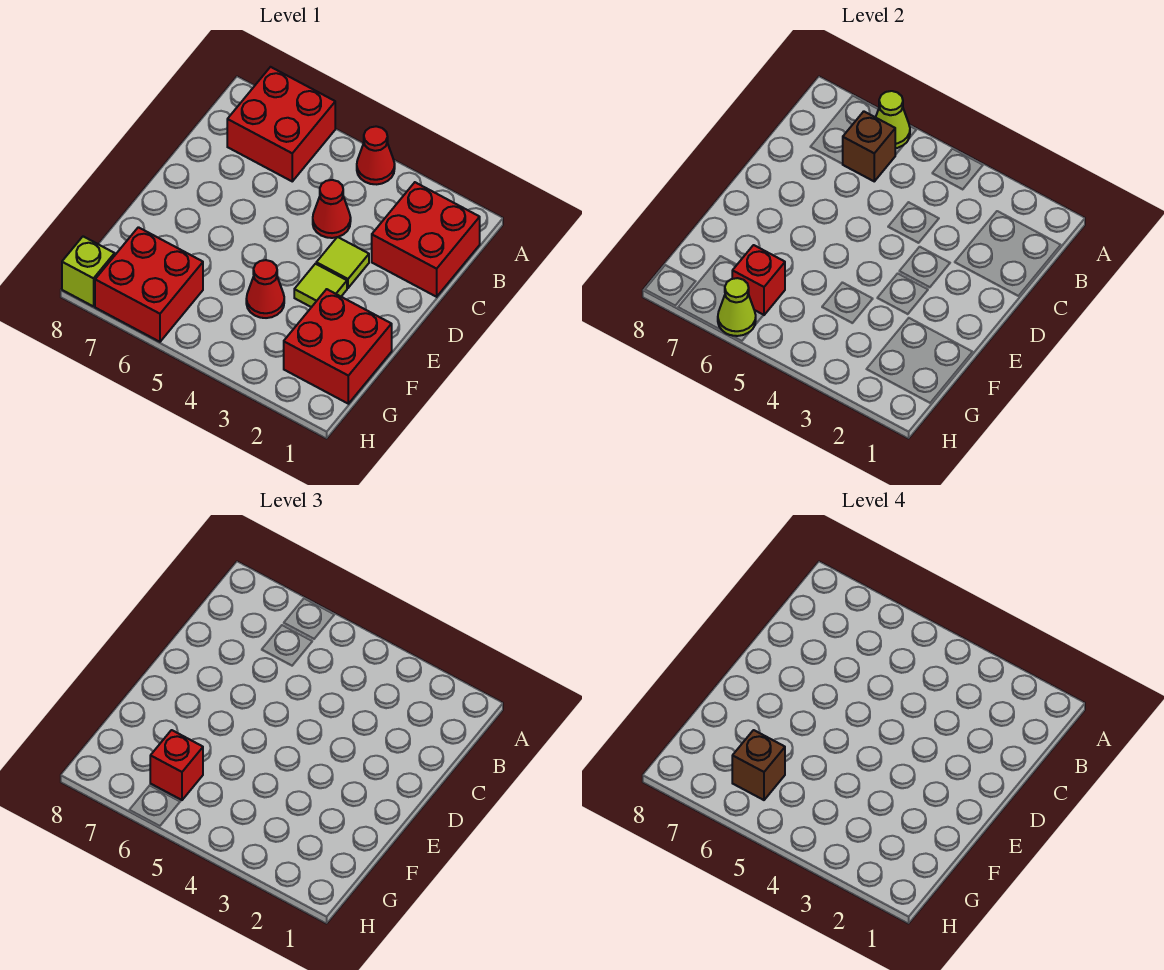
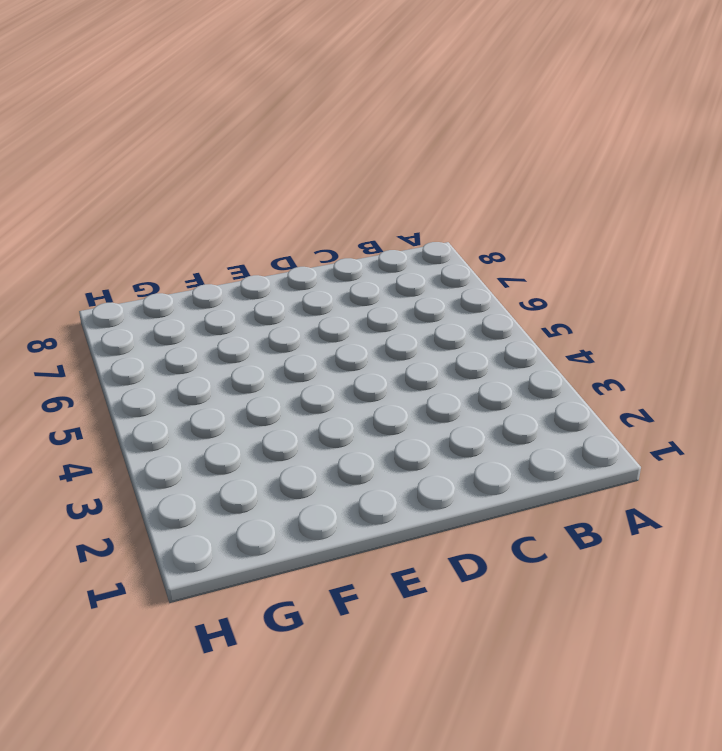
none -> red cone A4 level 1
none -> red brick A6:B7 level 1
none -> red brick B1:C2 level 1

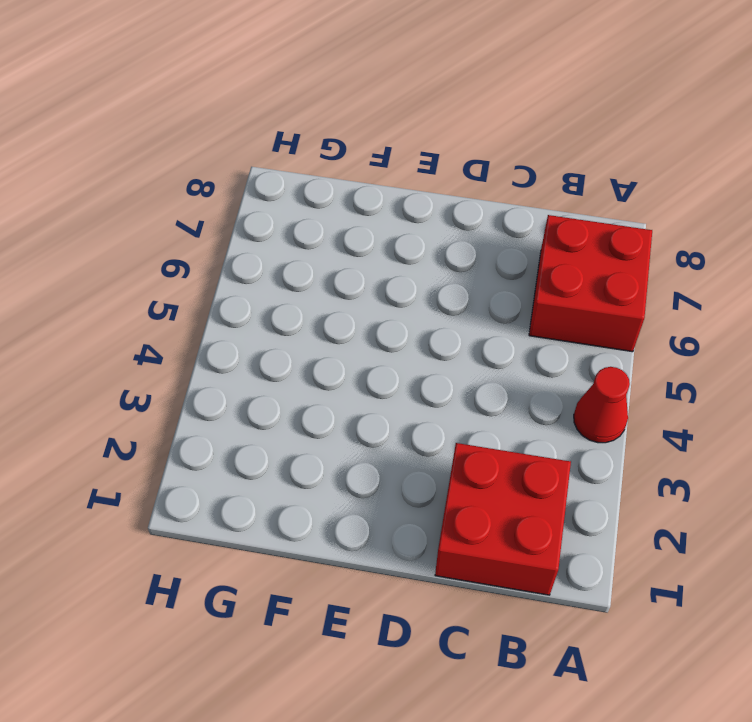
none -> red cone C4 level 1
none -> lime tile D3 level 1
none -> lime tile E3 level 1

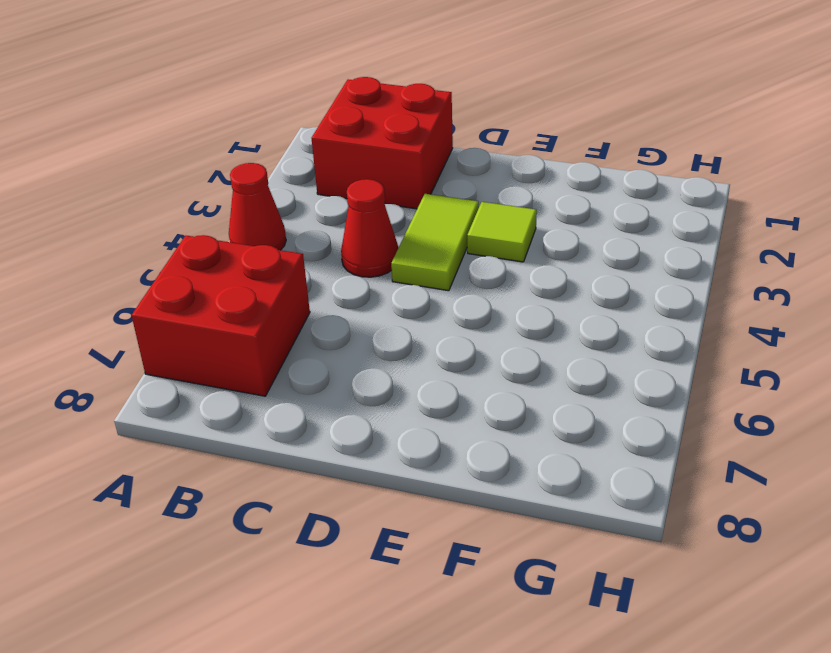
lime tile D3:D4 level 1 -> lime tile D3 level 1
none -> red brick F1:G2 level 1
none -> red cone F4 level 1
none -> red brick G6:H7 level 1

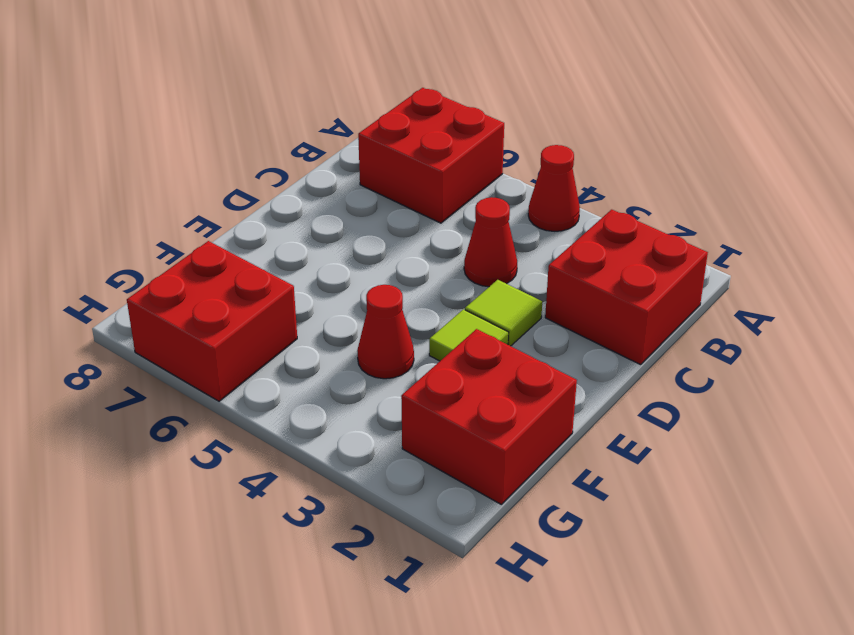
none -> lime brick H8 level 1
none -> lime cone A6 level 2
none -> brown brick B6 level 2

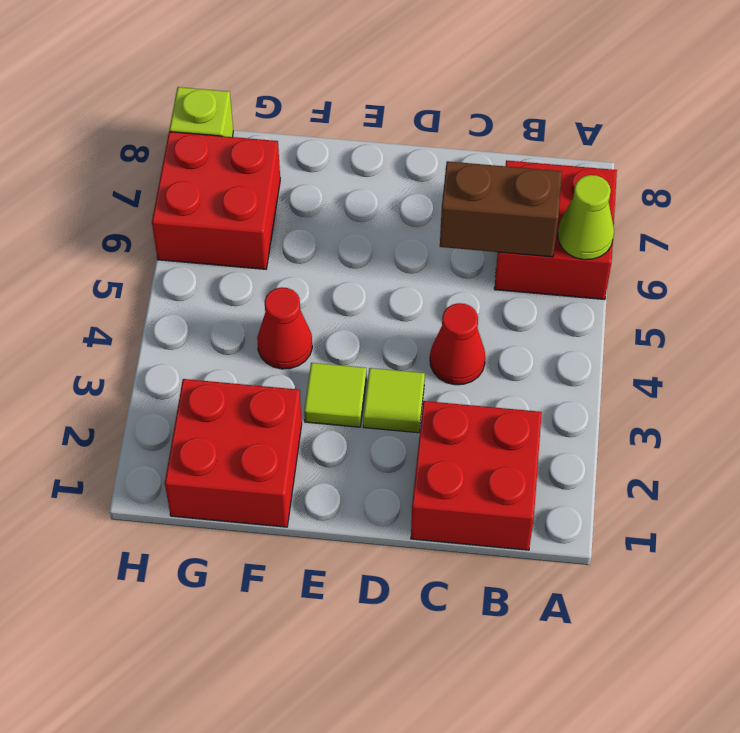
brown brick B6:C6 level 2 -> brown brick B6 level 2
none -> red cone A4 level 1
none -> red brick G6 level 2
none -> lime cone H6 level 2

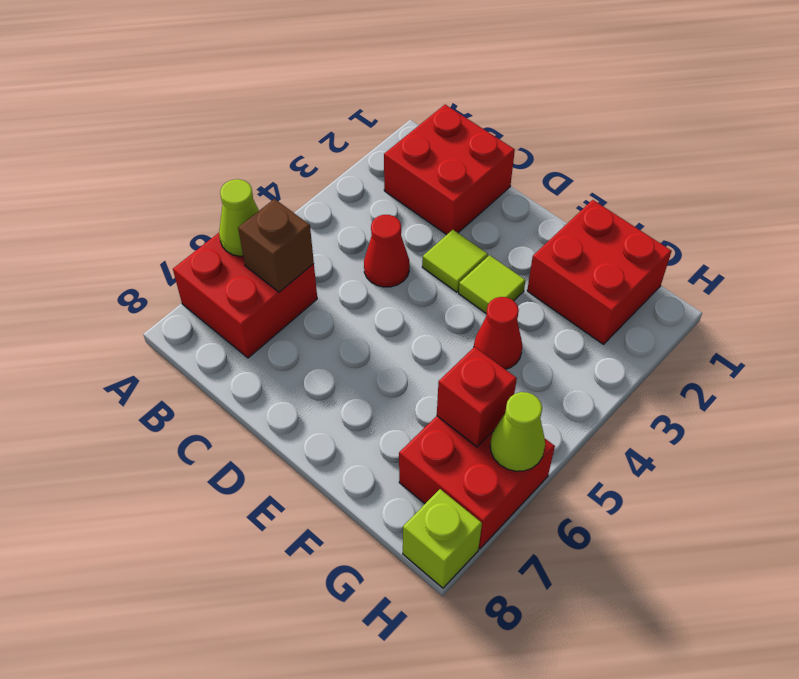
none -> red cone A4 level 1
none -> red brick G6 level 3
none -> brown brick G6 level 4

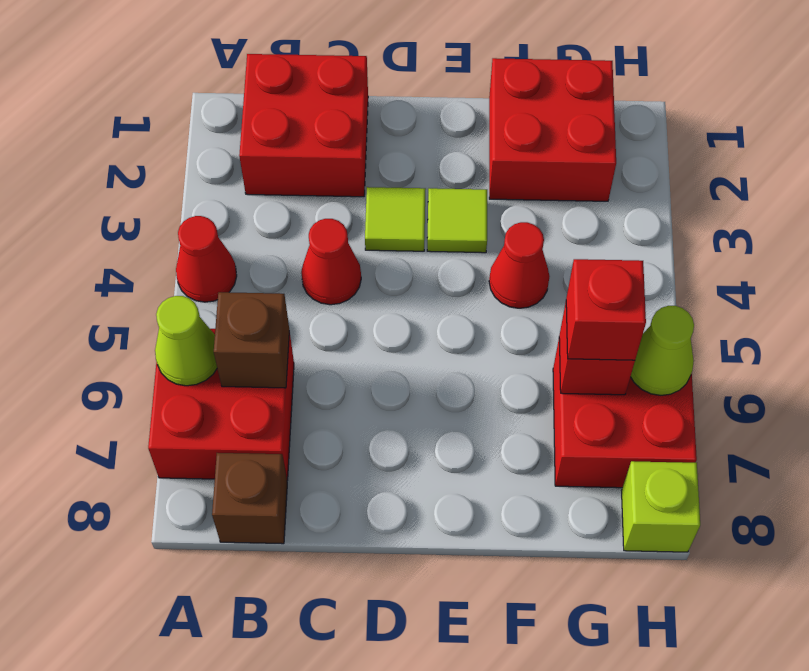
brown brick B8 level 1 -> brown brick G6 level 4

